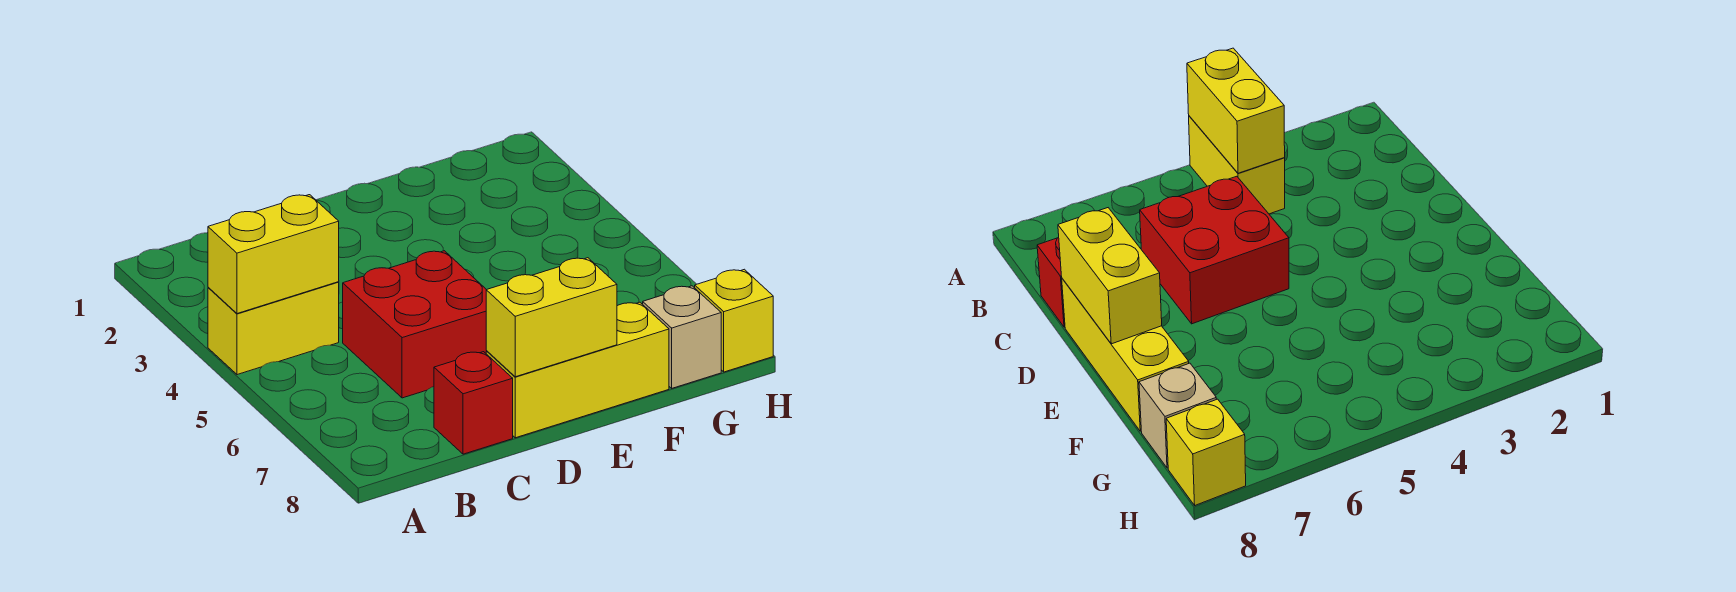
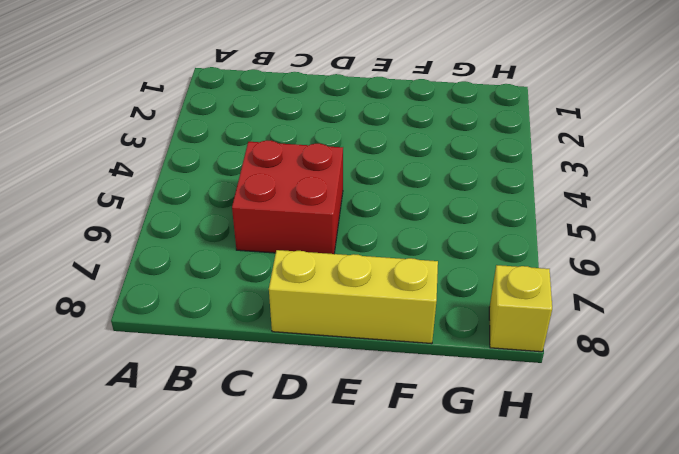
none -> yellow brick A4:B4 level 1
none -> red brick C8 level 1

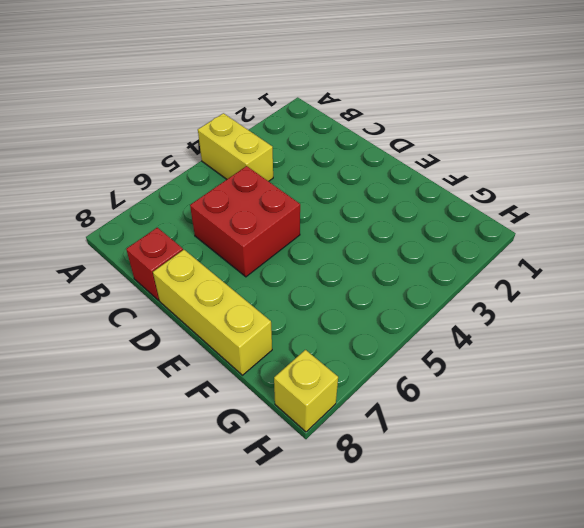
none -> tan brick G8 level 1
none -> yellow brick A4:B4 level 2

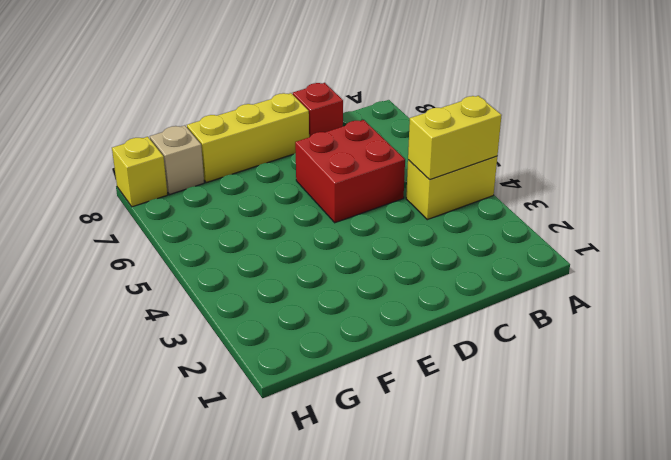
none -> yellow brick D8:E8 level 2

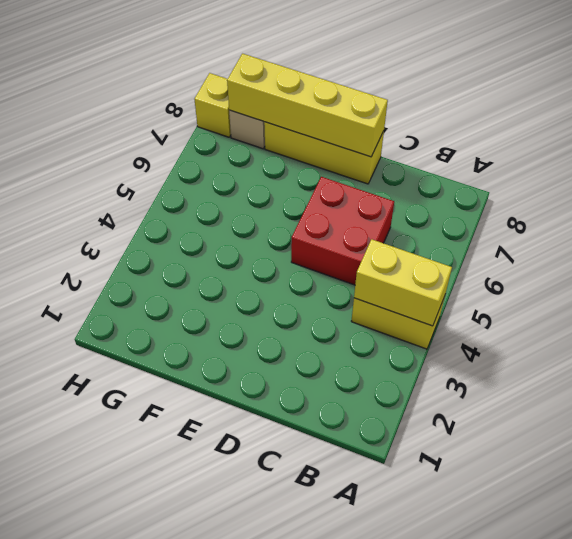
yellow brick D8:G8 level 2 -> yellow brick D8:E8 level 2
none -> red brick C8 level 1

